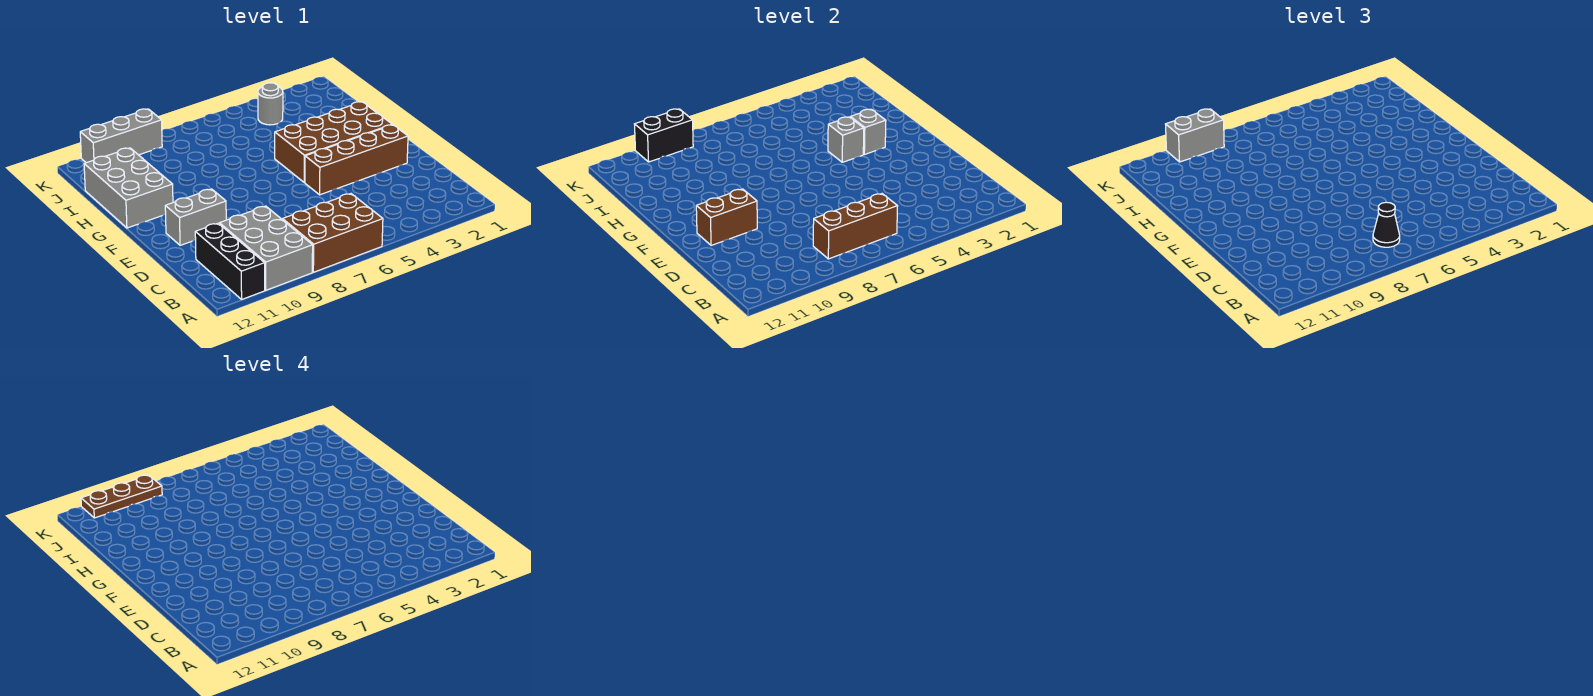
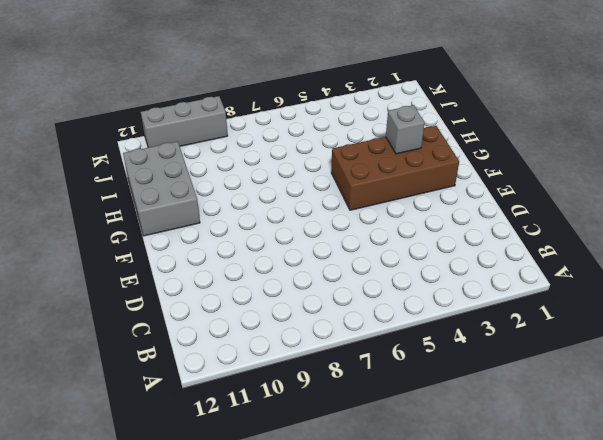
none -> brown brick A6:B8 level 1
none -> grey brick A9:C10 level 1
none -> black brick A11:C11 level 1

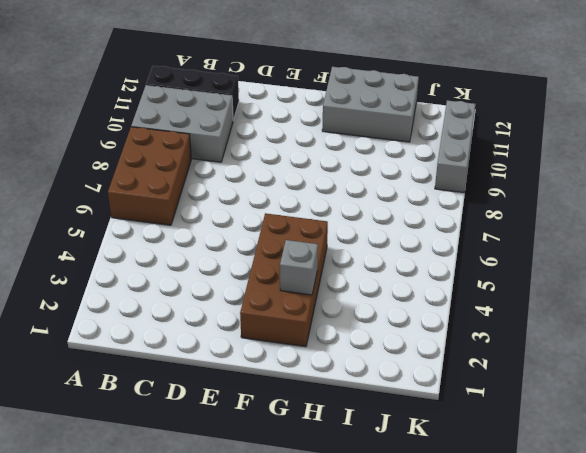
none -> brown brick E2:E5 level 1
none -> grey brick E10:E11 level 1
none -> grey round brick J4 level 1

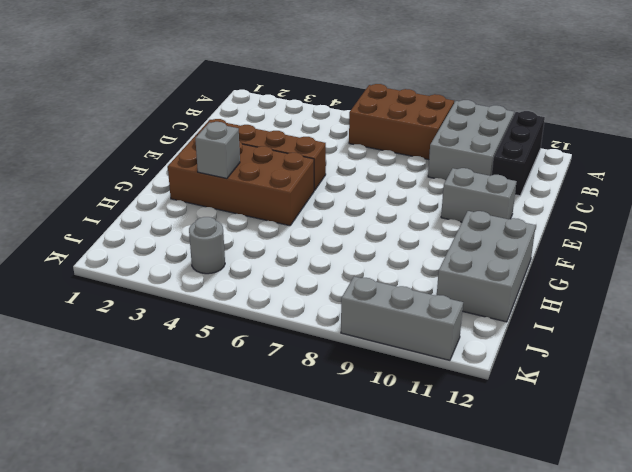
none -> brown brick B6:B8 level 2
none -> brown brick E10:E11 level 2
none -> grey brick G4 level 2

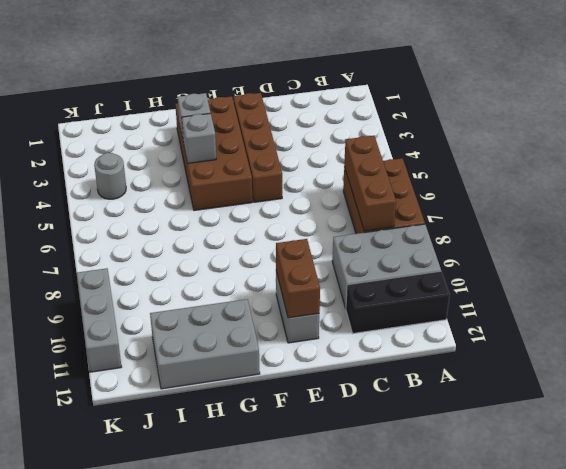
none -> black brick K9:K10 level 2
none -> black cone B7 level 3
none -> grey brick K9:K10 level 3

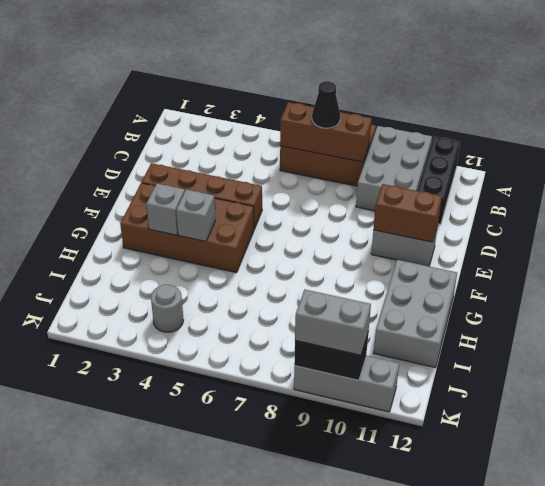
none -> brown plate K9:K11 level 4

